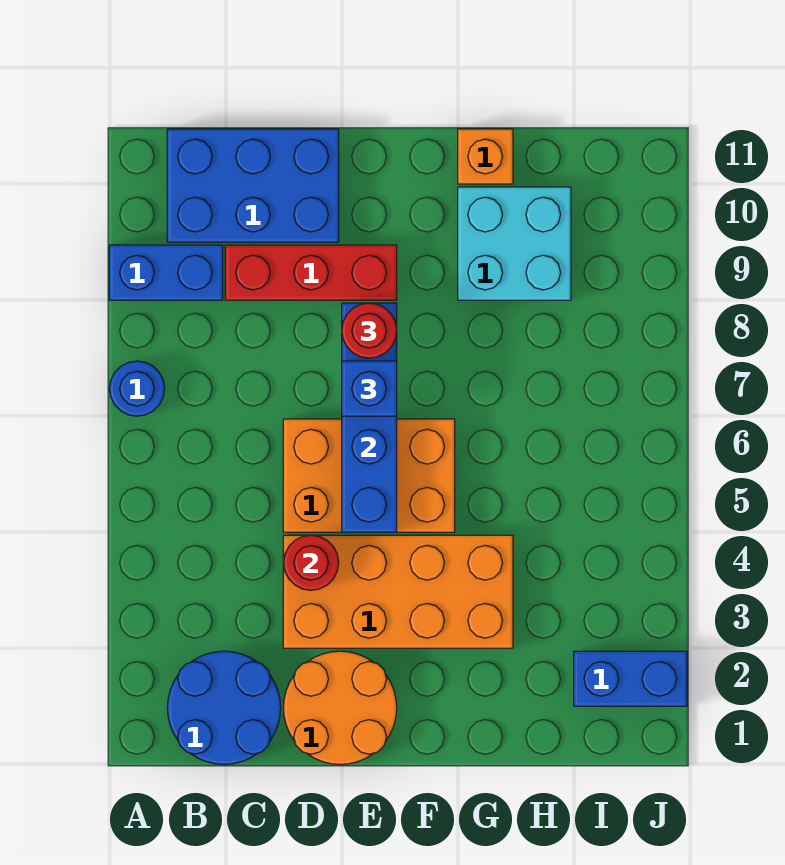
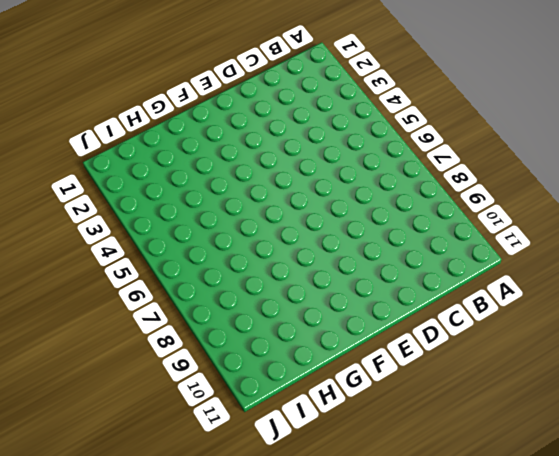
none -> blue round brick A7 level 1
none -> blue brick A9:B9 level 1
none -> blue round brick B1:C2 level 1

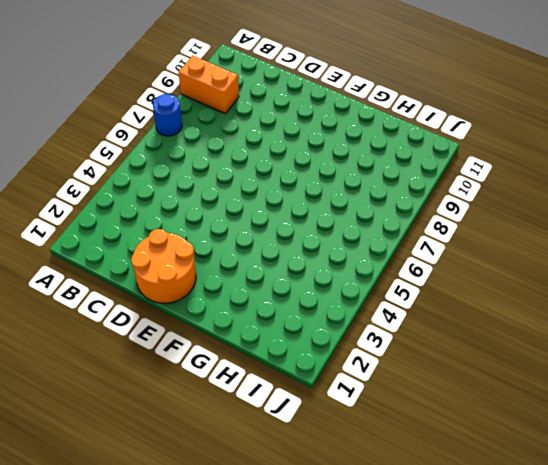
orange brick A9:B9 level 1 -> blue brick A9:B9 level 1
none -> blue round brick B1:C2 level 1
none -> blue brick B10:D11 level 1
none -> red brick C9:E9 level 1

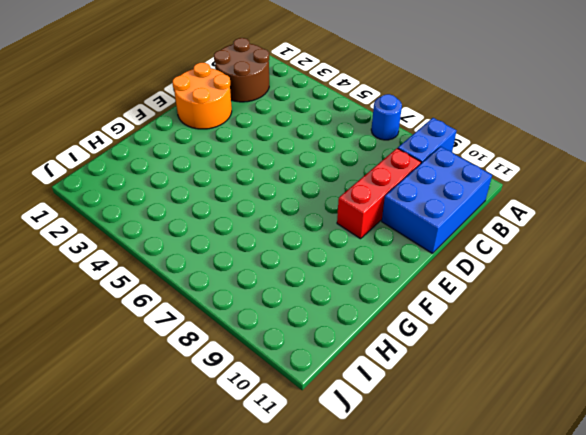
brown round brick B1:C2 level 1 -> blue round brick B1:C2 level 1
none -> orange brick D3:G4 level 1
none -> orange brick D5:F6 level 1
none -> cyan brick G9:H10 level 1

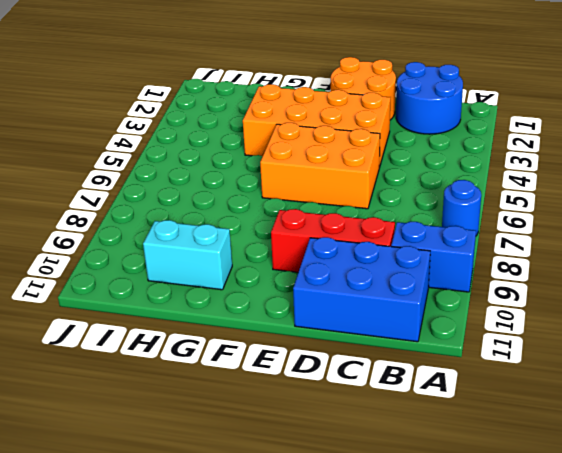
cyan brick G10:H10 level 1 -> cyan brick G9:H10 level 1
none -> orange brick G11 level 1
none -> blue brick I2:J2 level 1
none -> red round brick D4 level 2

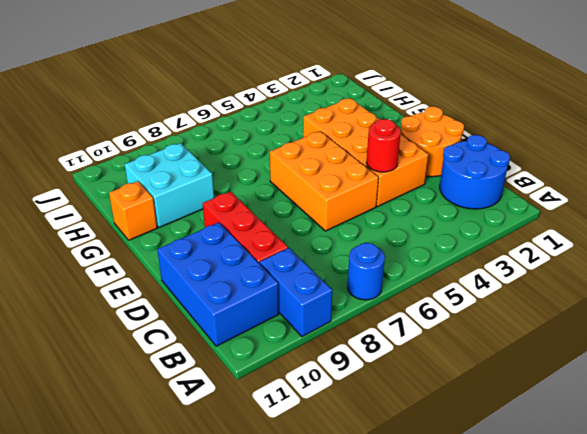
none -> blue brick I2:J2 level 1
none -> blue brick E5:E8 level 2
none -> blue brick E7 level 3

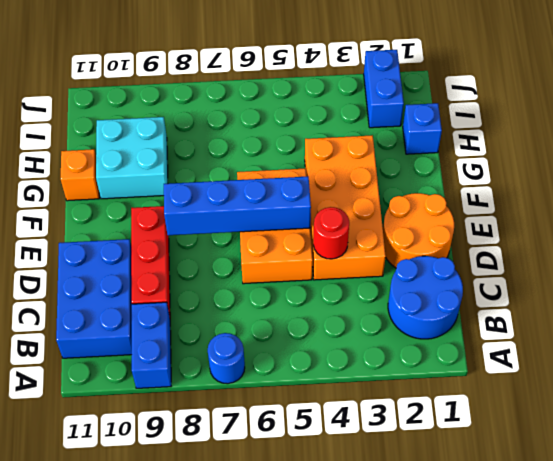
blue brick H1 level 1 -> blue brick E7 level 3
none -> red round brick E8 level 3

